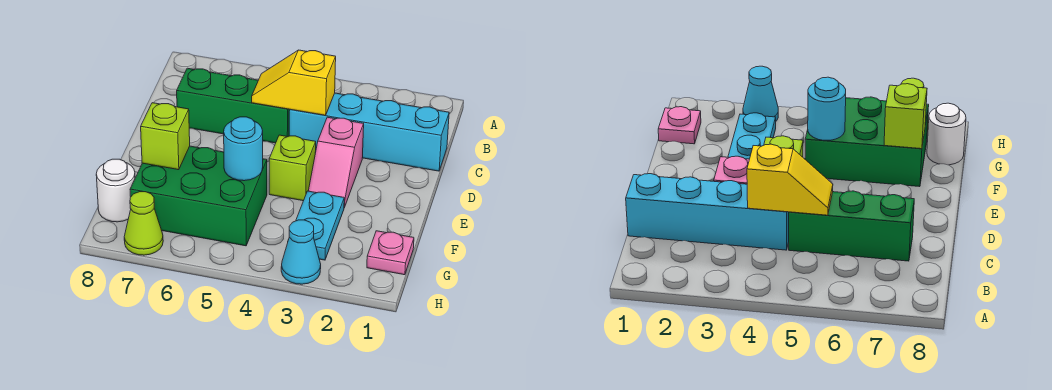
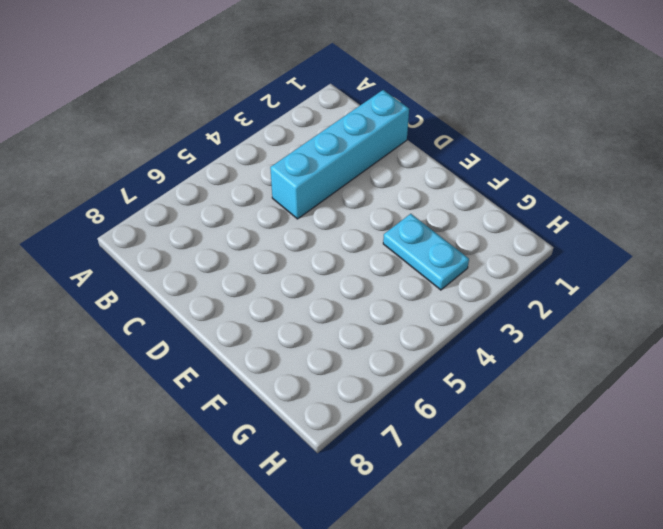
none -> green brick C5:C7 level 1
none -> pink slope D3:E3 level 1 top D
none -> lime brick E4 level 1

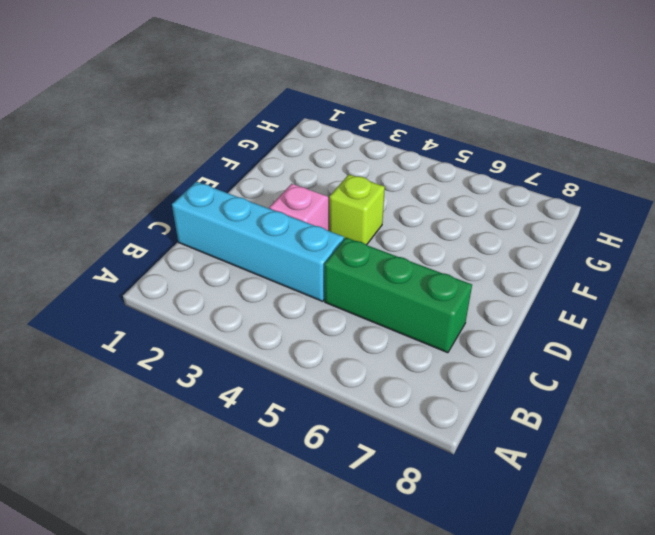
none -> cyan plate F3:G3 level 1
none -> green brick F5:G7 level 1
none -> pink plate G1 level 1

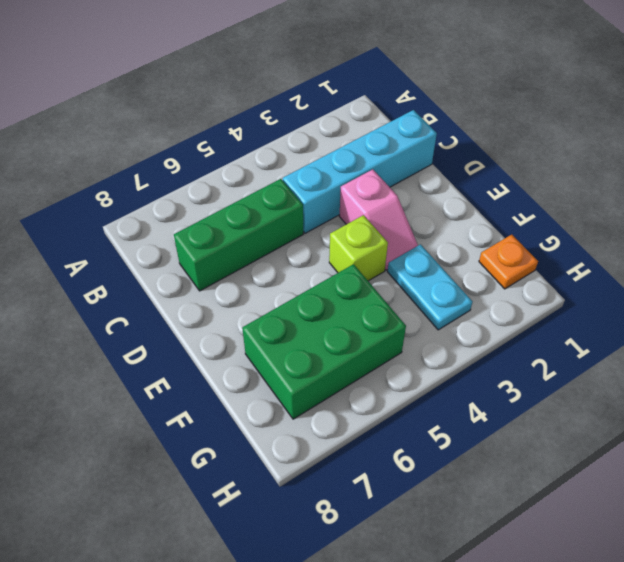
orange plate G1 level 1 -> pink plate G1 level 1
none -> white round brick G8 level 1
none -> cyan cone H3 level 1
none -> lime cone H7 level 1

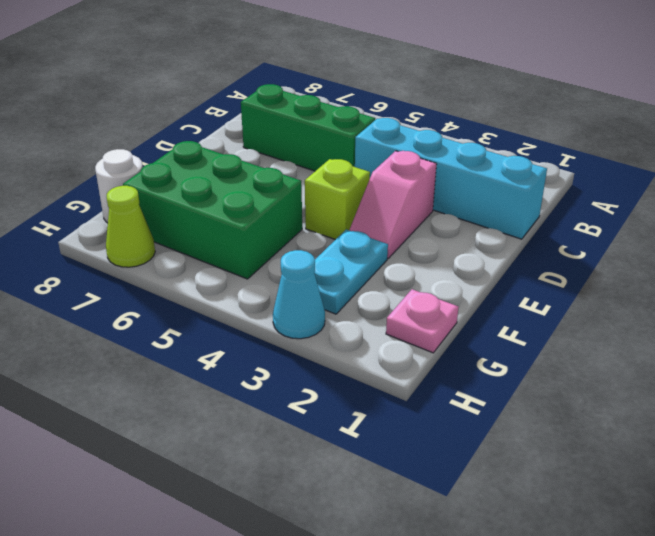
none -> yellow slope C4:C5 level 2 top 4
none -> cyan round brick F5 level 2
none -> lime brick F7 level 2

